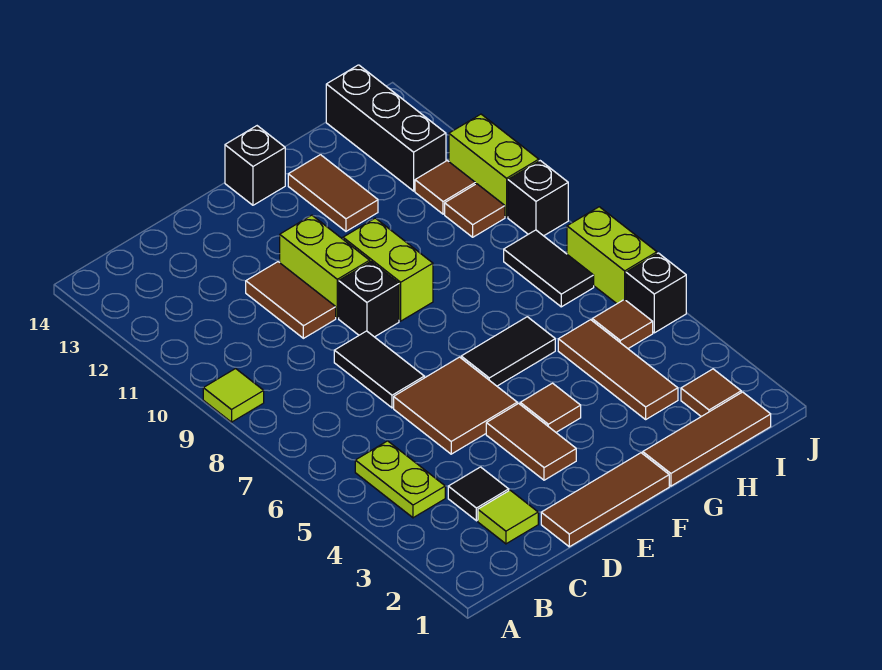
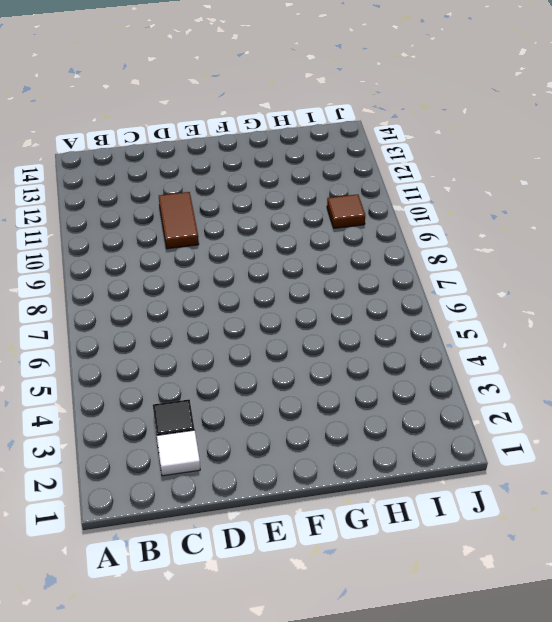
white tile C2 level 1 -> lime tile C2 level 1
none -> lime tile A9 level 1
none -> lime plate B4:B5 level 1
none -> brown tile D1:F1 level 1

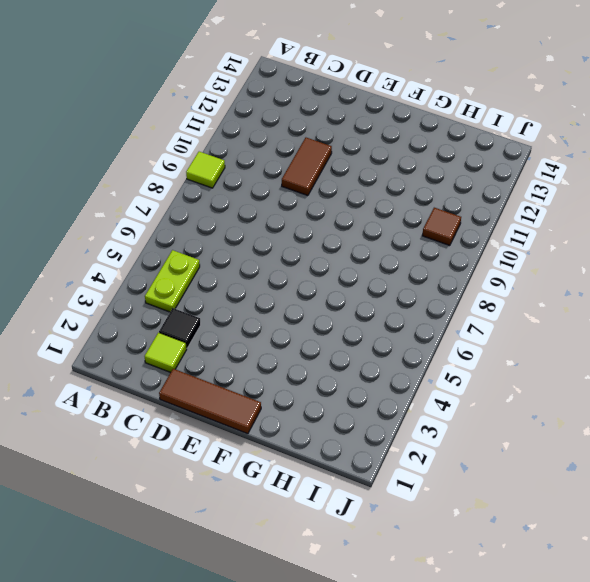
none -> brown tile D5:E6 level 1
none -> black tile D7:D8 level 1
none -> brown tile E3:E4 level 1

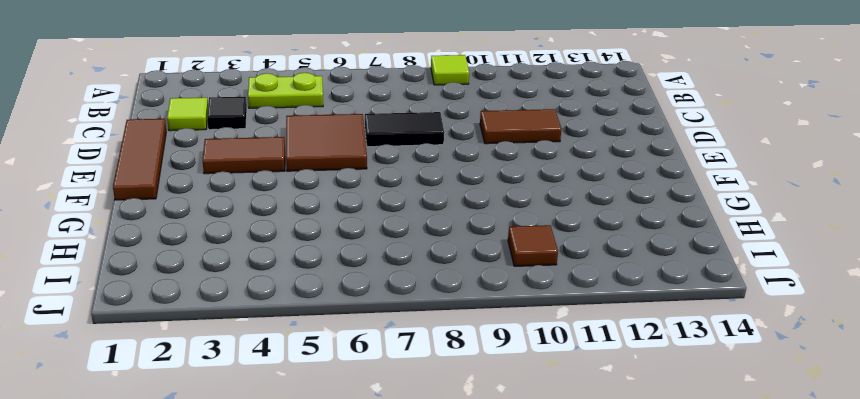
none -> black brick E9 level 1
none -> lime brick E10:E11 level 1
none -> brown tile F4 level 1

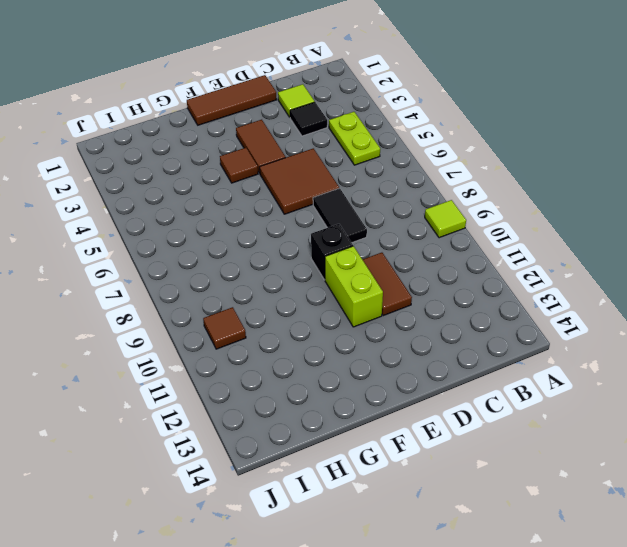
none -> black tile F6:G6 level 1
none -> lime brick F9:F10 level 1
none -> black brick F14 level 1

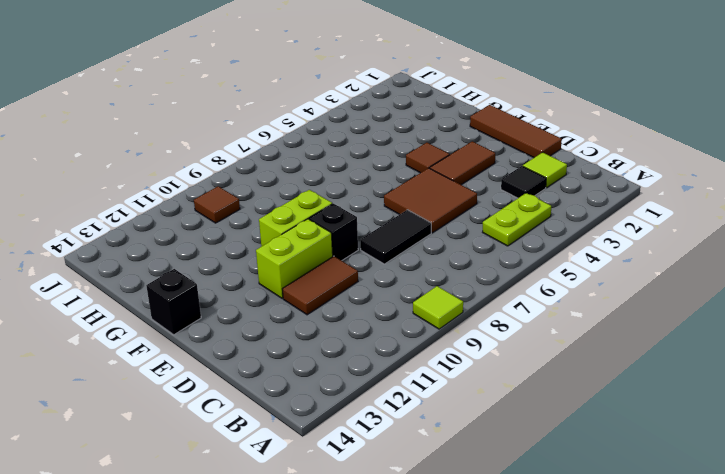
none -> black tile F6:G6 level 1
none -> brown tile G1:I1 level 1
none -> brown tile G12:G13 level 1

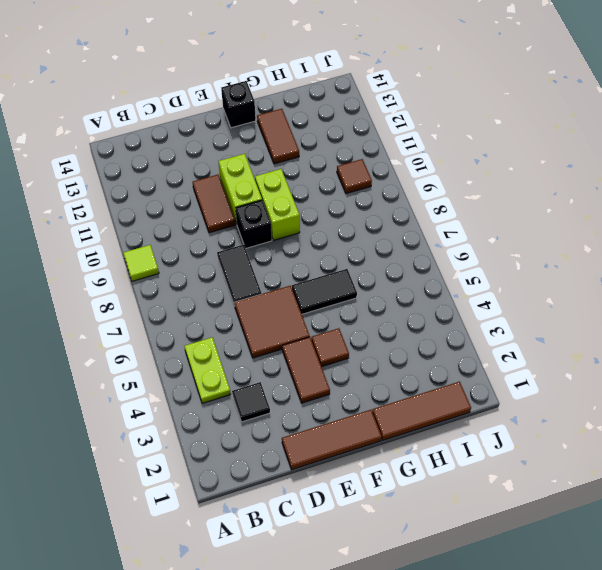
none -> lime tile C2 level 1
none -> brown tile H3:H5 level 1
none -> brown tile I2 level 1

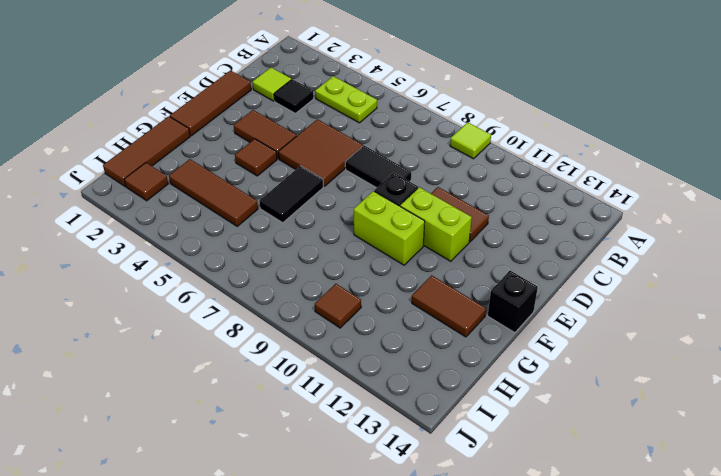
none -> brown tile I5 level 1
none -> black tile I7:I8 level 1
none -> brown tile I11 level 1

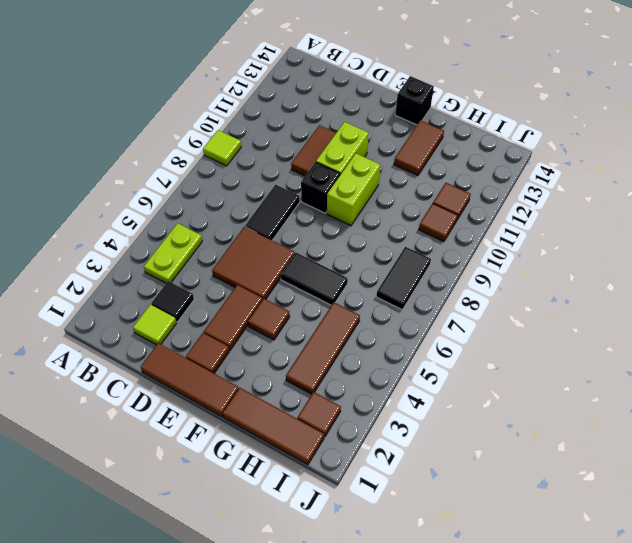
brown tile E2 level 1 -> brown tile I5 level 1
none -> black brick I12:I14 level 1
none -> black brick J5 level 1
none -> lime brick J6:J7 level 1

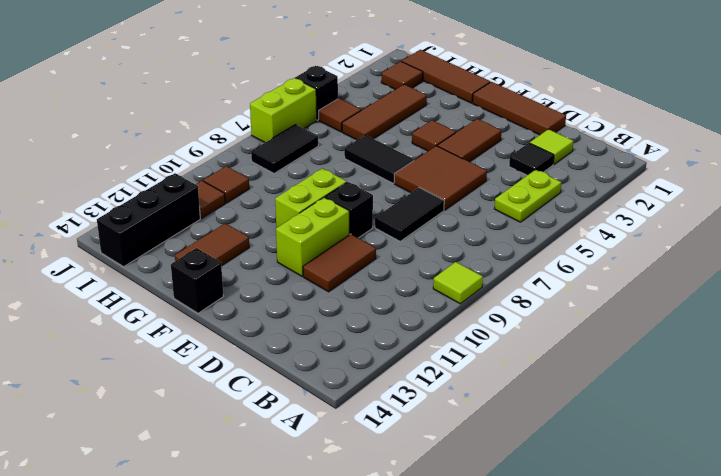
none -> black brick J9 level 1
none -> lime brick J10:J11 level 1

